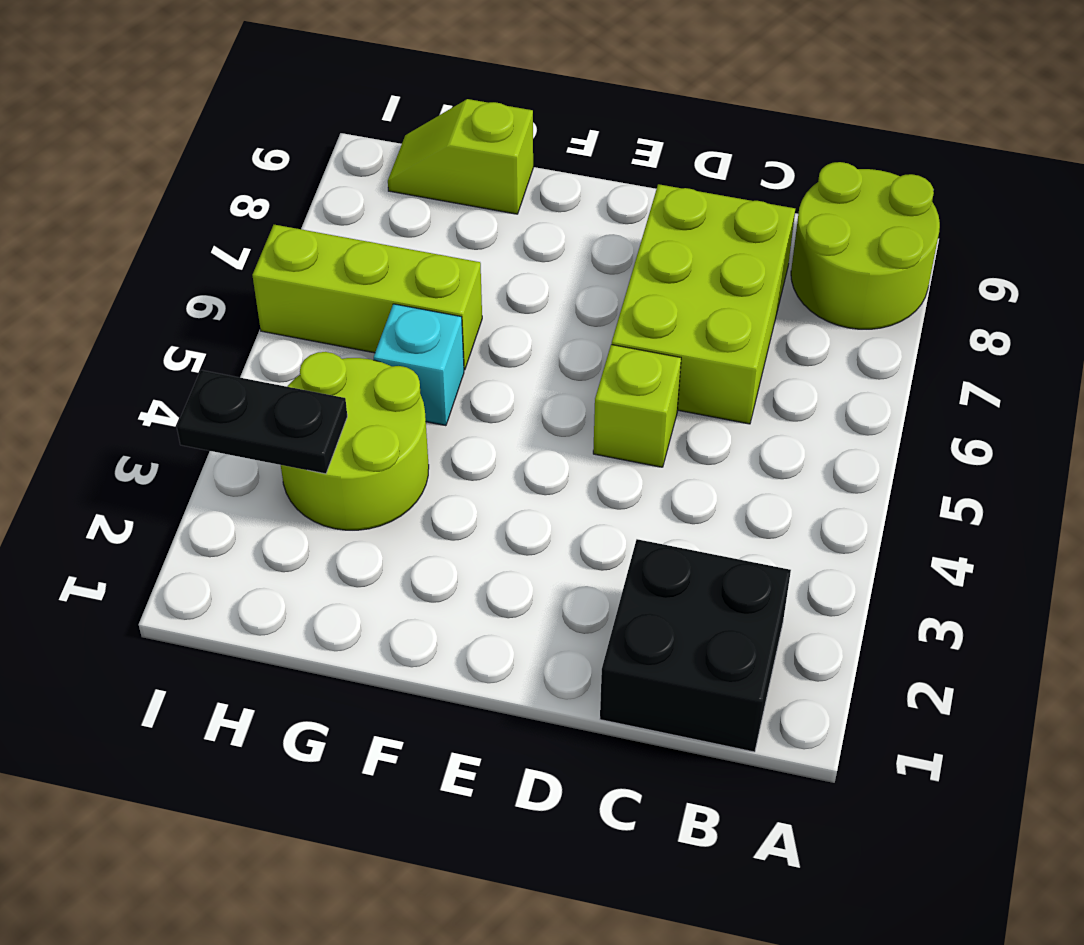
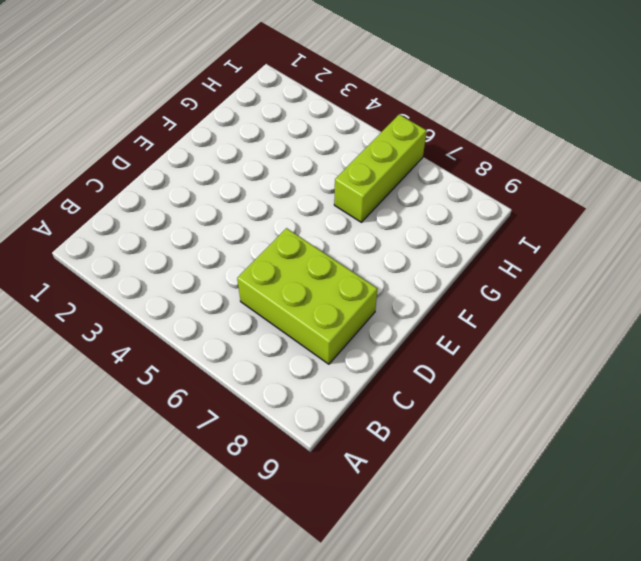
none -> lime round brick A8:B9 level 1
none -> black brick B1:C2 level 1

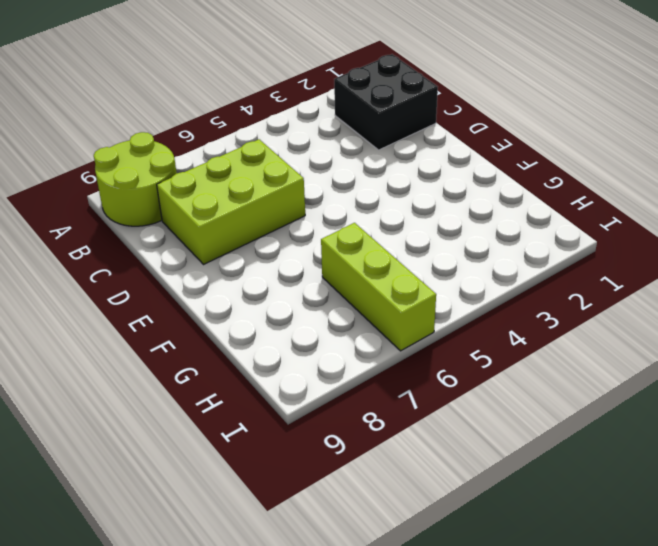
none -> lime brick D5 level 1
none -> lime round brick G3:H4 level 1

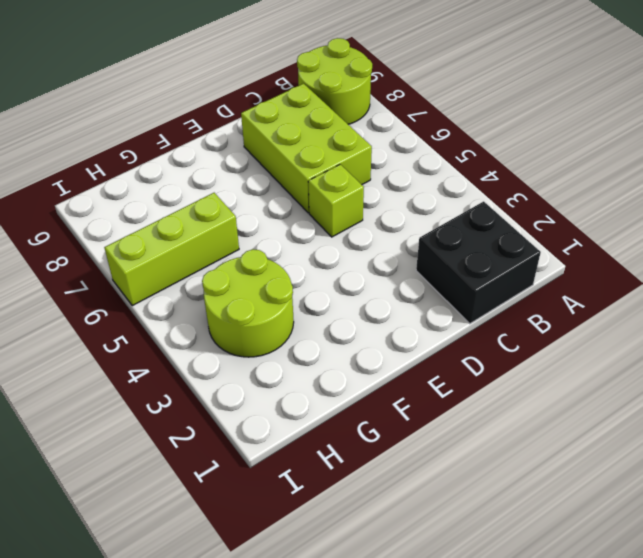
none -> cyan brick G5 level 1
none -> lime slope G9:H9 level 1 top G

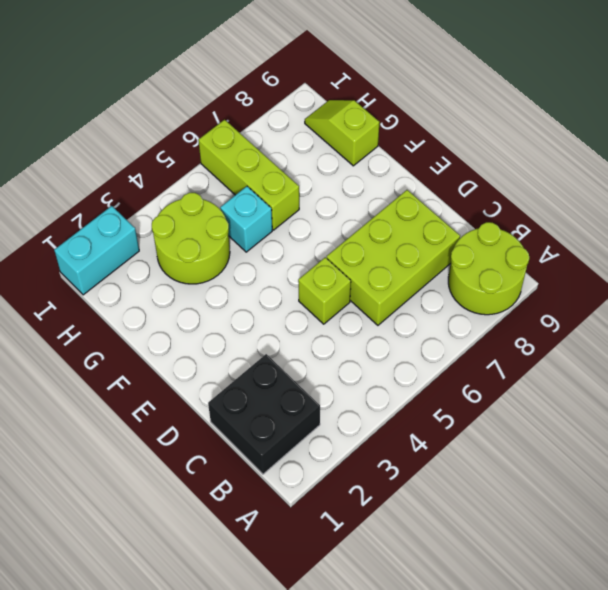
cyan brick I1:I2 level 1 -> none
none -> black plate H3:I3 level 2

